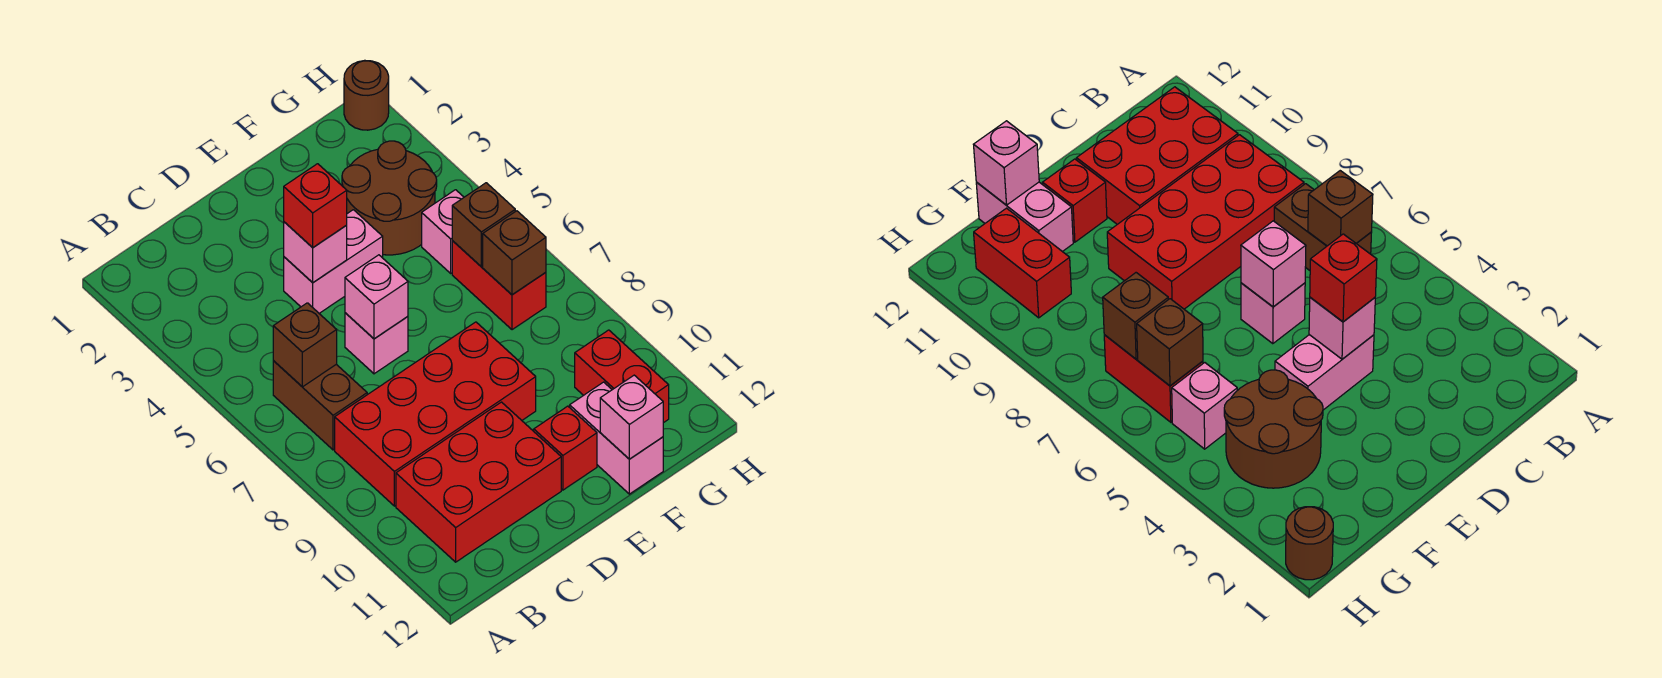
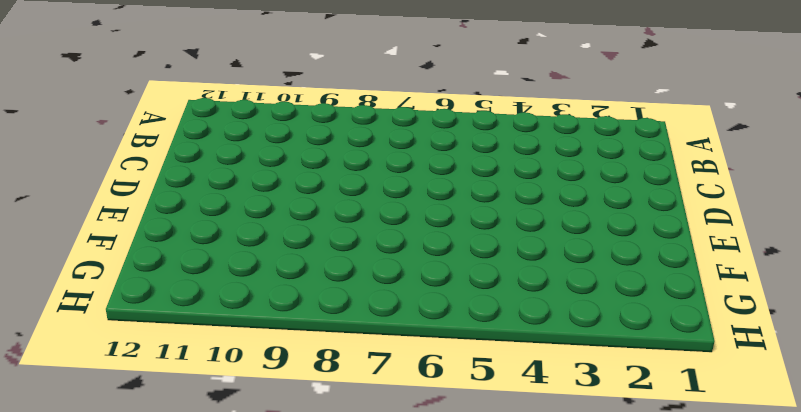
none -> brown brick B6:B7 level 1
none -> red brick B8:E9 level 1
none -> red brick B10:D11 level 1

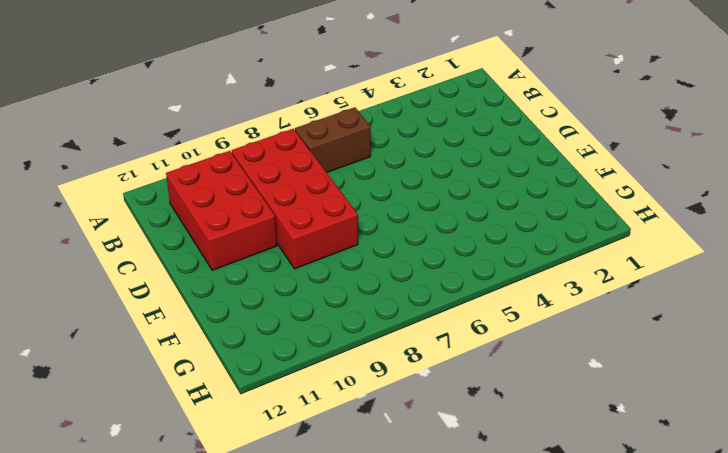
none -> pink brick D4:E4 level 1
none -> pink brick D6 level 1
none -> red brick E11 level 1

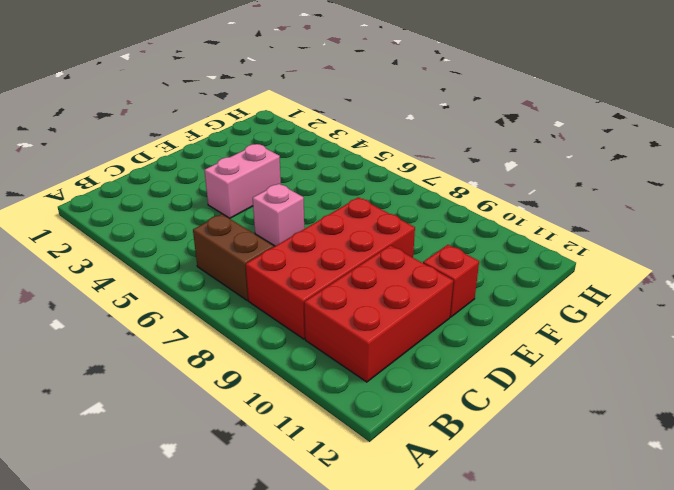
none -> brown round brick F3:G4 level 1
none -> pink brick F11:F12 level 1
none -> pink brick G5 level 1

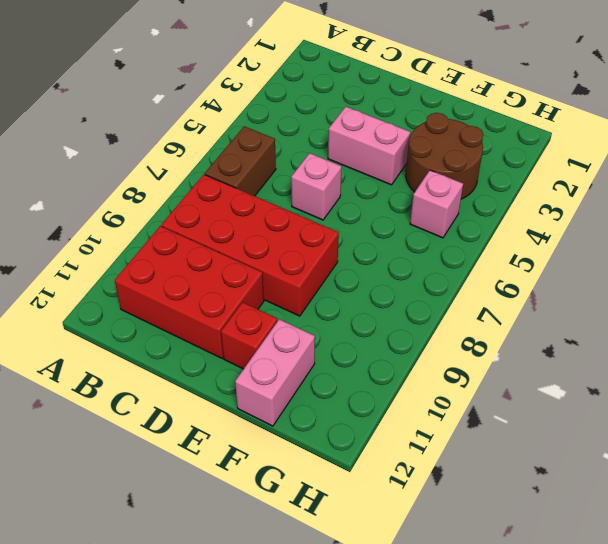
none -> red brick G6:G7 level 1
none -> red brick G10:G11 level 1
none -> brown round brick H1 level 1

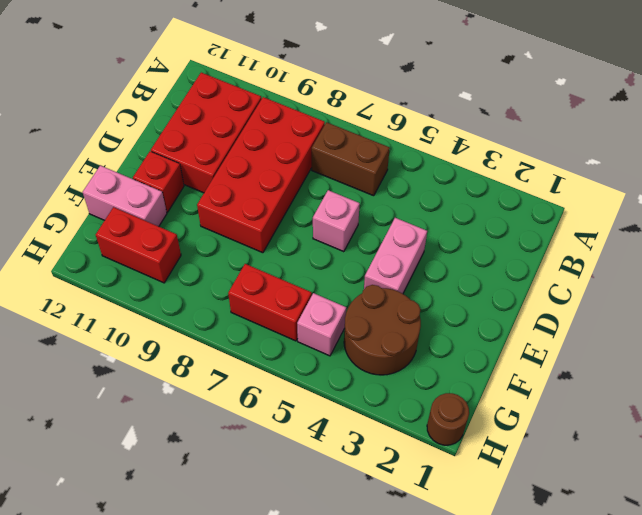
none -> brown brick B6 level 2
none -> pink brick D4 level 2
none -> pink brick D6 level 2

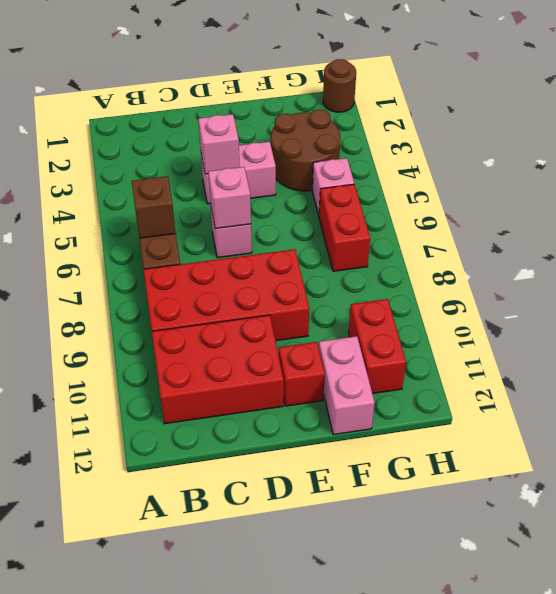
none -> pink brick F12 level 2
none -> brown brick G6 level 2
none -> brown brick G7 level 2

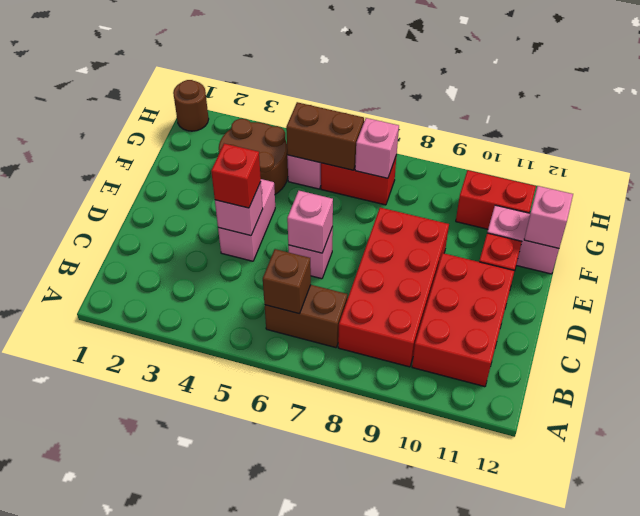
brown brick G5:G6 level 2 -> brown brick G6 level 2
pink brick G7 level 2 -> brown brick G7 level 2

